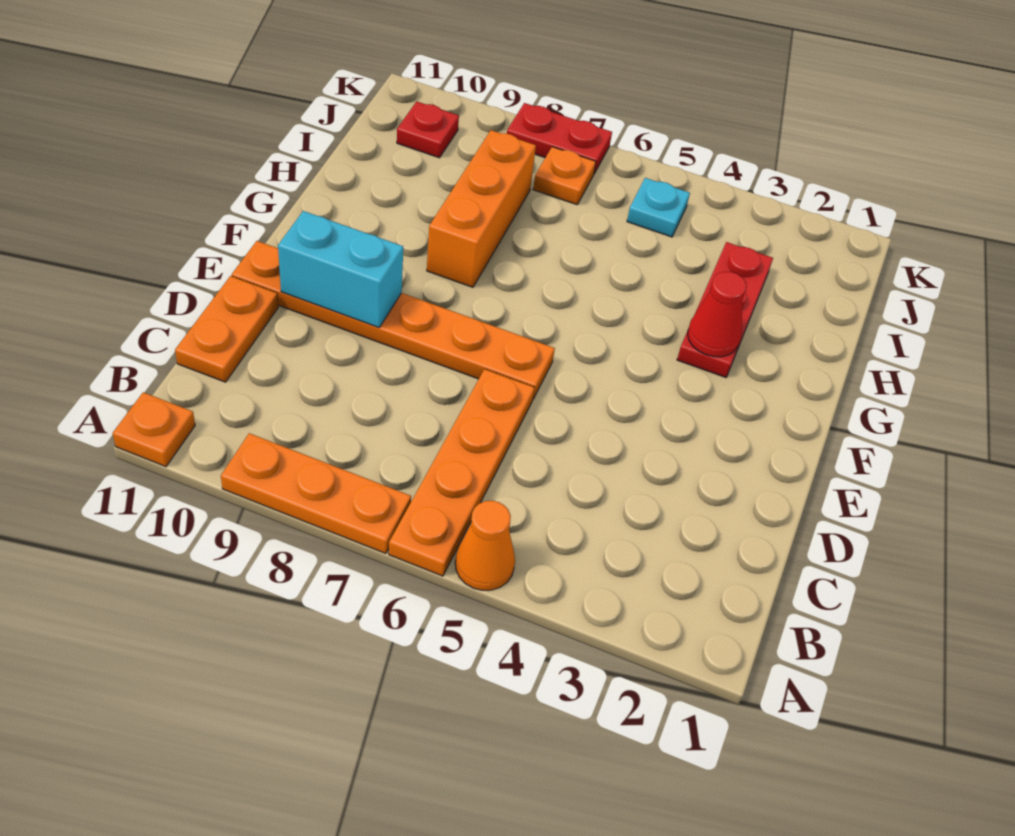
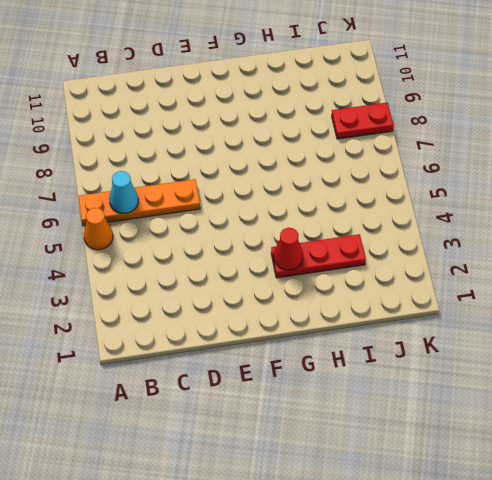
cyan cone B6 level 2 -> none
red plate J8:K8 level 1 -> red plate K7:K8 level 1
none -> orange plate A7:A9 level 1
none -> orange plate A11 level 1
none -> orange plate C11:D11 level 1

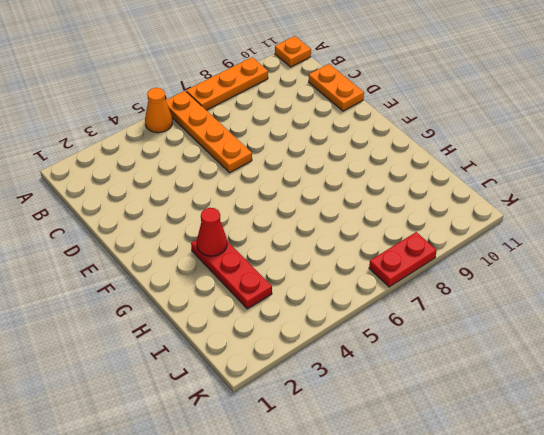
none -> orange plate E6:E11 level 1
none -> orange brick G8:I8 level 1
none -> cyan plate J5 level 1

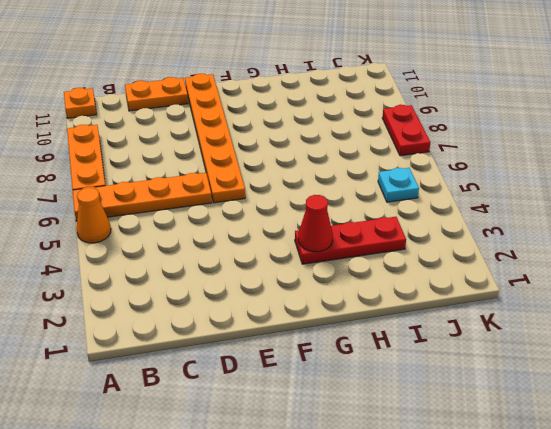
none -> orange brick G8:I8 level 1
none -> orange plate J7 level 1
none -> red plate J10 level 1

